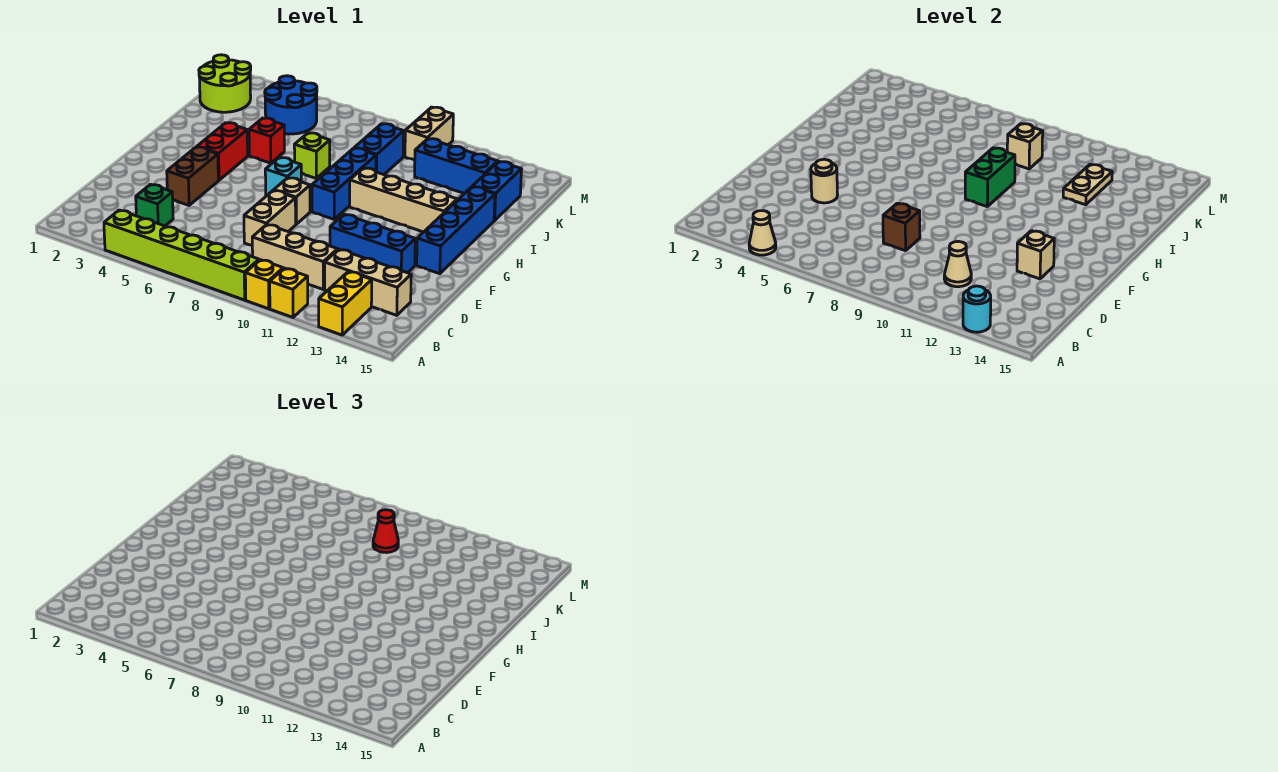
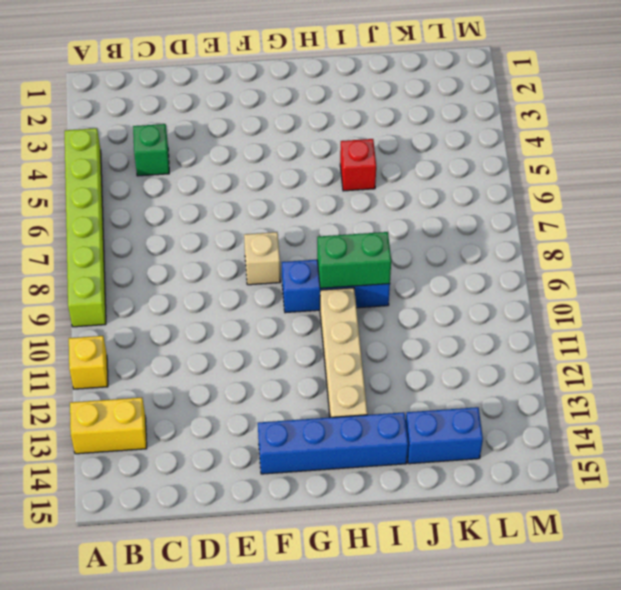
none -> yellow brick A10 level 1
none -> tan brick C9:C11 level 1
none -> tan brick C12:C14 level 1
none -> tan brick D8:E8 level 1

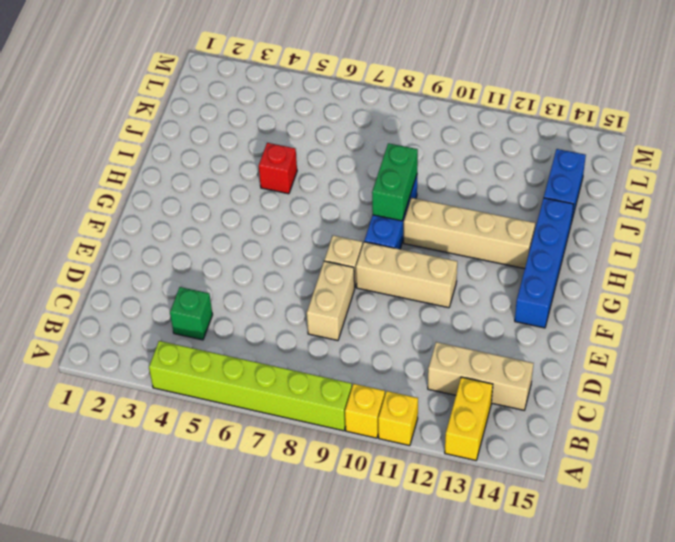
tan brick F9:F11 level 1 -> tan brick C9:C11 level 1
none -> brown brick E4:F4 level 1
none -> blue brick E11:E13 level 1
none -> red brick G4:H4 level 1
none -> cyan brick G7 level 1

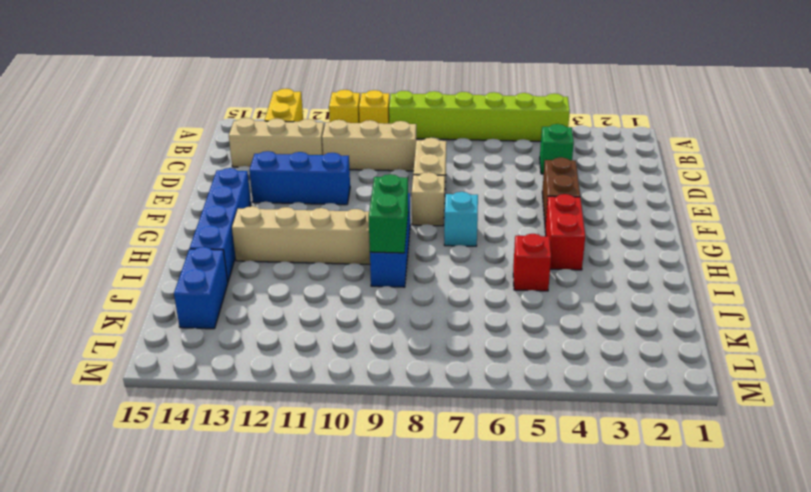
none -> lime brick I7 level 1
none -> blue brick J9:K9 level 1
none -> lime round brick K1:L2 level 1
none -> blue round brick K4:L5 level 1

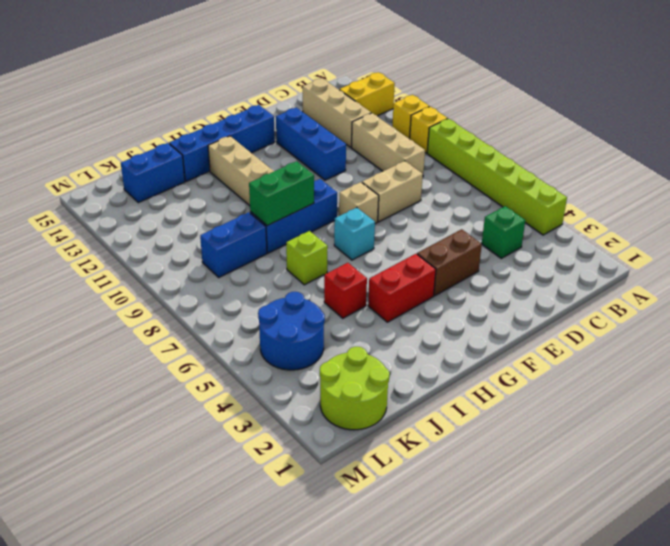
none -> blue brick K11:K13 level 1
none -> tan brick L10:M10 level 1
none -> tan cone A4 level 2
none -> cyan round brick A13 level 2

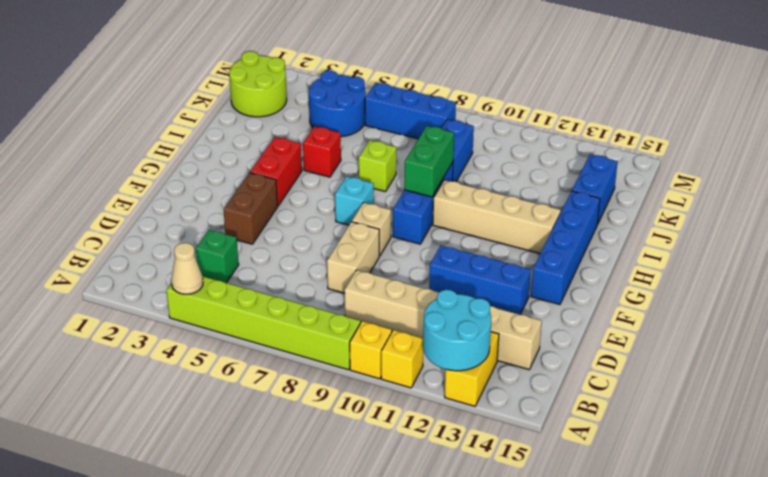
cyan round brick A12:B13 level 2 -> cyan round brick A13 level 2
blue brick L6:L8 level 1 -> blue brick K11:K13 level 1
none -> tan brick L10:M10 level 1
none -> tan cone C11 level 2
none -> brown brick D8 level 2
none -> tan round brick E4 level 2

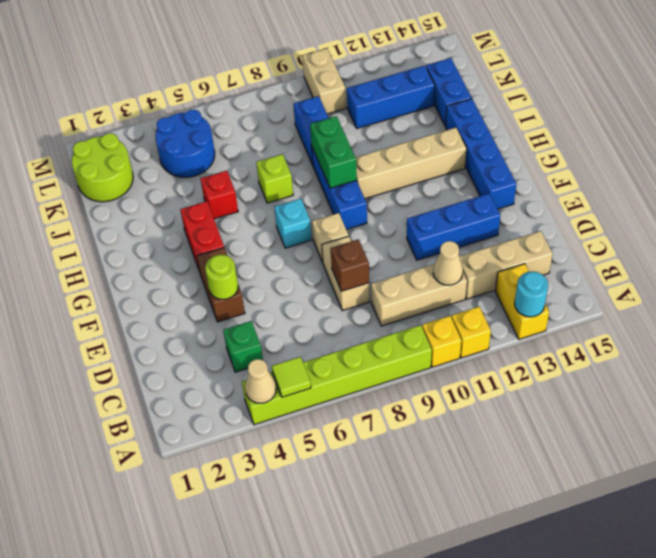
lime tile A5 level 2 -> none
lime round brick E4 level 2 -> tan round brick E4 level 2
none -> tan brick E13 level 2
none -> tan plate J12:K12 level 2
none -> tan brick K9 level 2
none -> red cone K9 level 3

